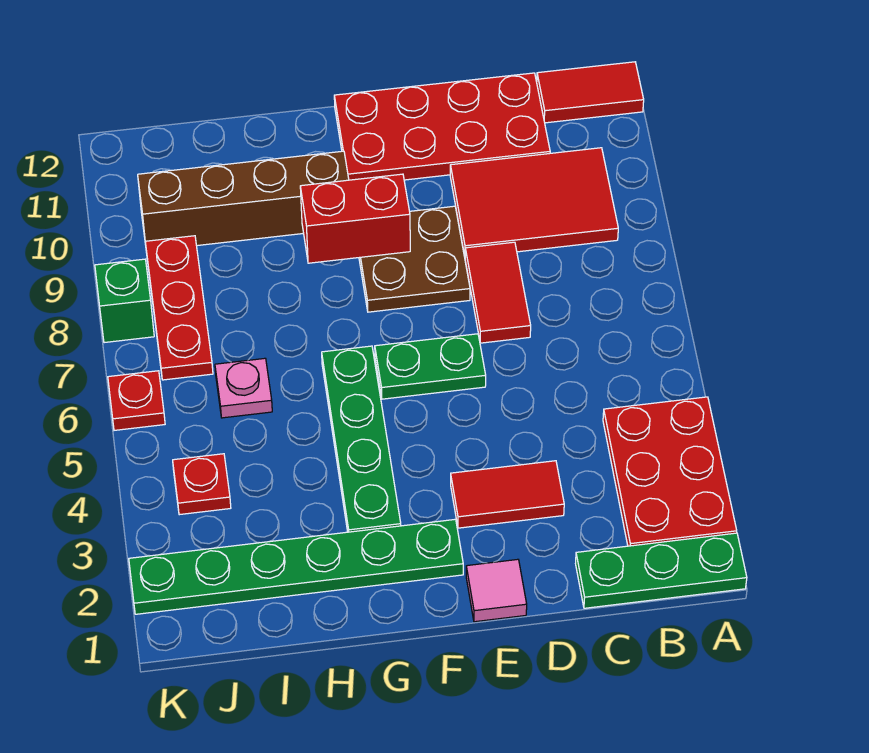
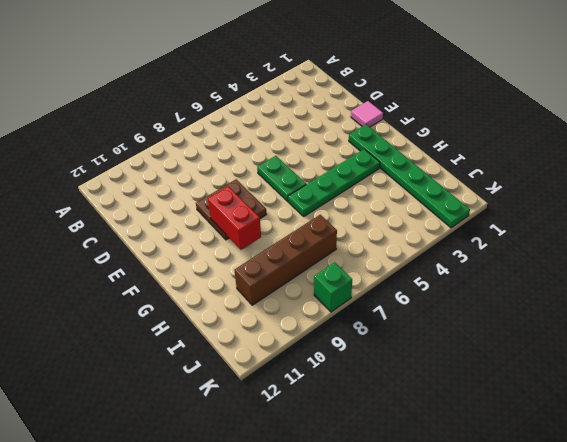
brown brick I7:I10 level 1 -> brown brick G10:J10 level 1
none -> green plate A1:C1 level 1
none -> red plate A2:B4 level 1
none -> red tile A12:B12 level 1

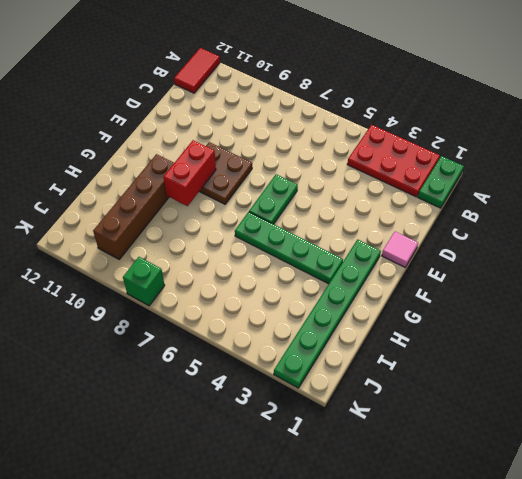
green plate A1:B1 level 1 -> green plate A1:C1 level 1
none -> red tile B9:D10 level 1
none -> red plate C11:F12 level 1
none -> red tile D3:E3 level 1

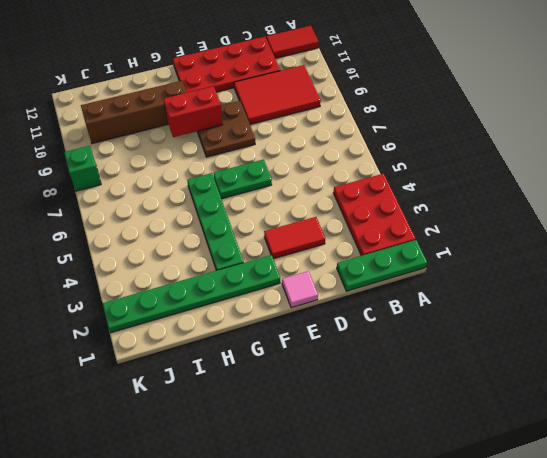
none -> red tile D7:D8 level 1
none -> pink plate I6 level 1
none -> red plate J4 level 1

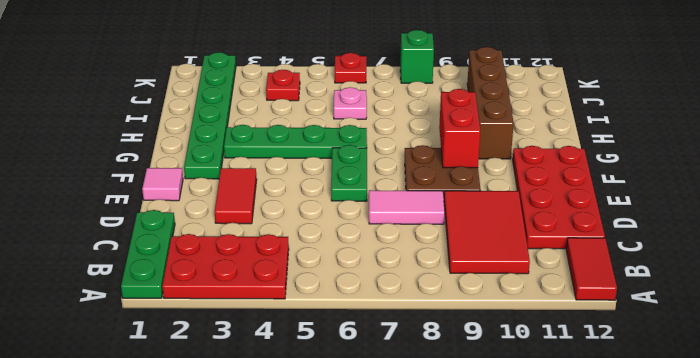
pink tile D7:D8 level 1 -> red tile D7:D8 level 1
none -> red plate J7:J9 level 1

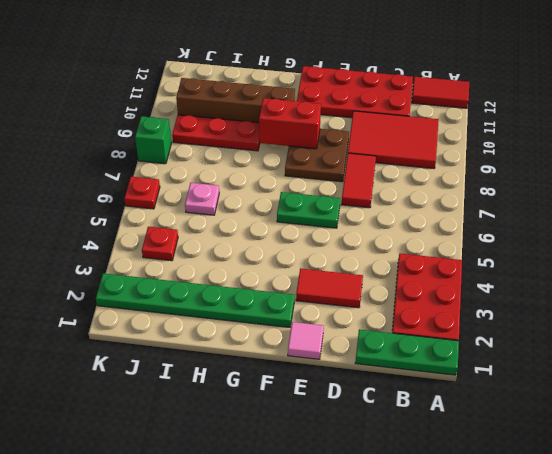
red plate H9:J9 level 1 -> red plate J7:J9 level 1
none -> green plate G3:G6 level 1

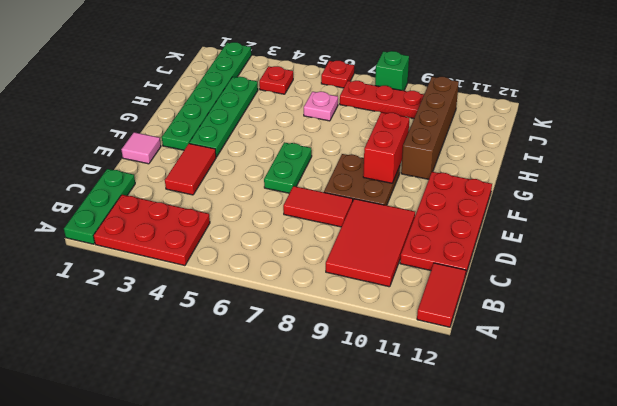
green plate F3:I3 level 1 -> green plate G3:G6 level 1

